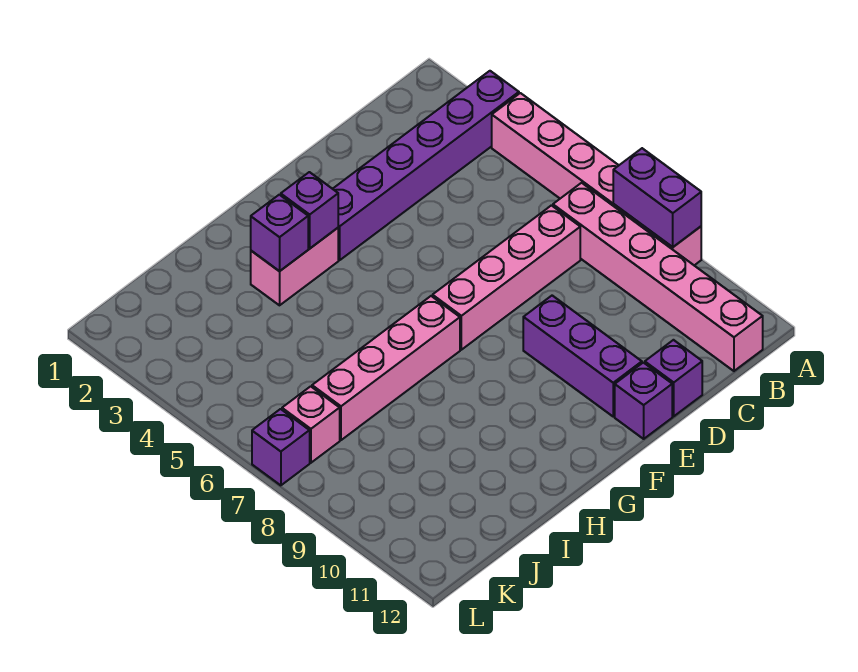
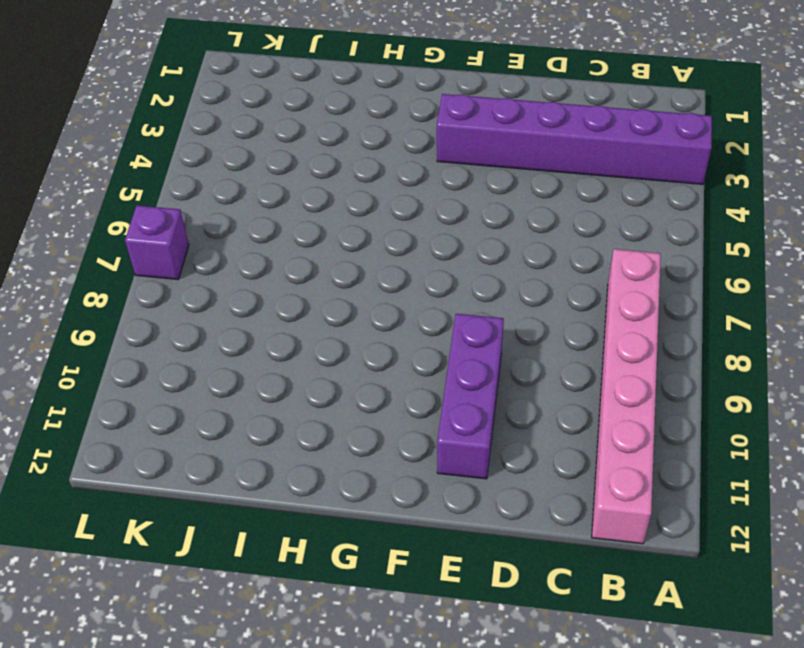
none -> pink brick A4:A9 level 1
none -> pink brick C7:F7 level 1
none -> purple brick D12 level 1

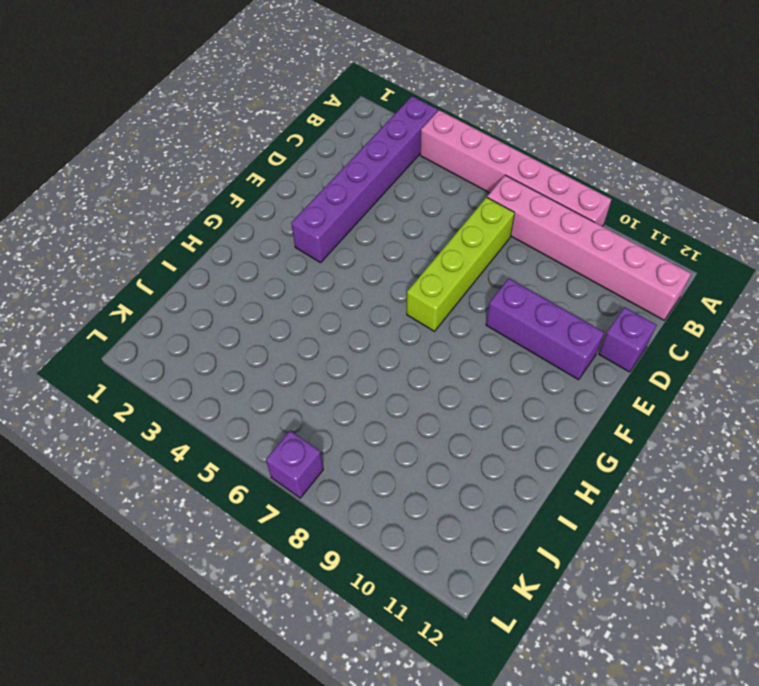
lime brick C7:F7 level 1 -> pink brick C7:F7 level 1
none -> purple brick E12 level 1
none -> pink brick G3:H3 level 1
none -> pink brick G7:J7 level 1

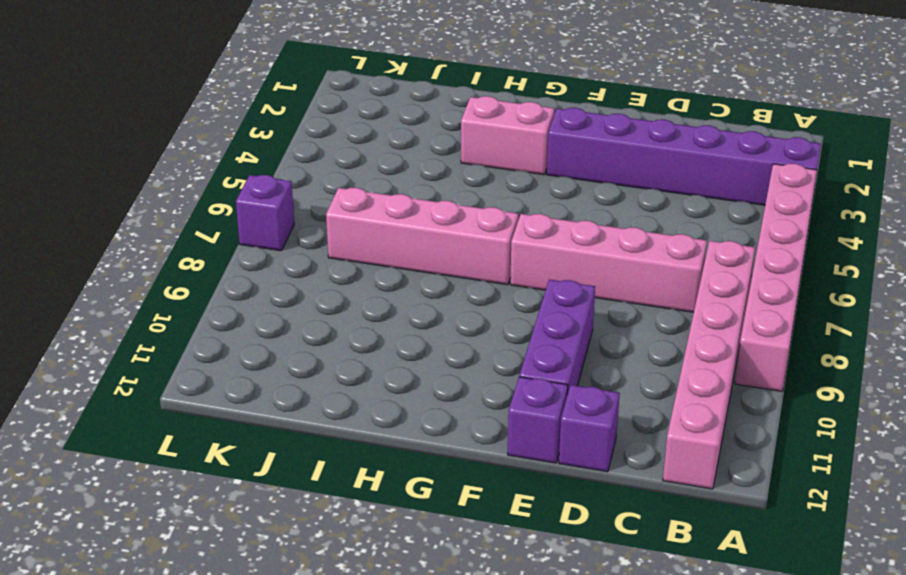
none -> pink brick K7 level 1
none -> purple brick A8:A9 level 2
none -> purple brick G3 level 2

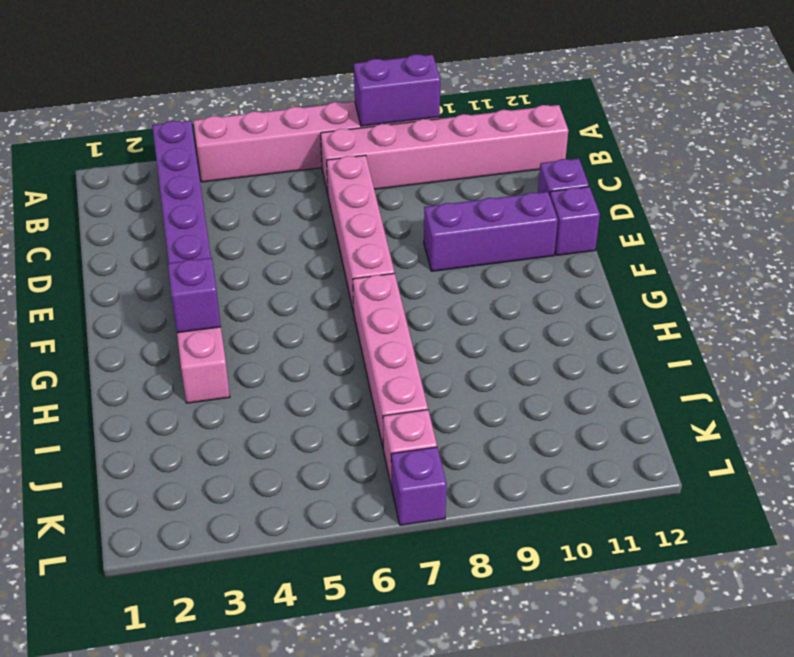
none -> purple brick H3 level 2

